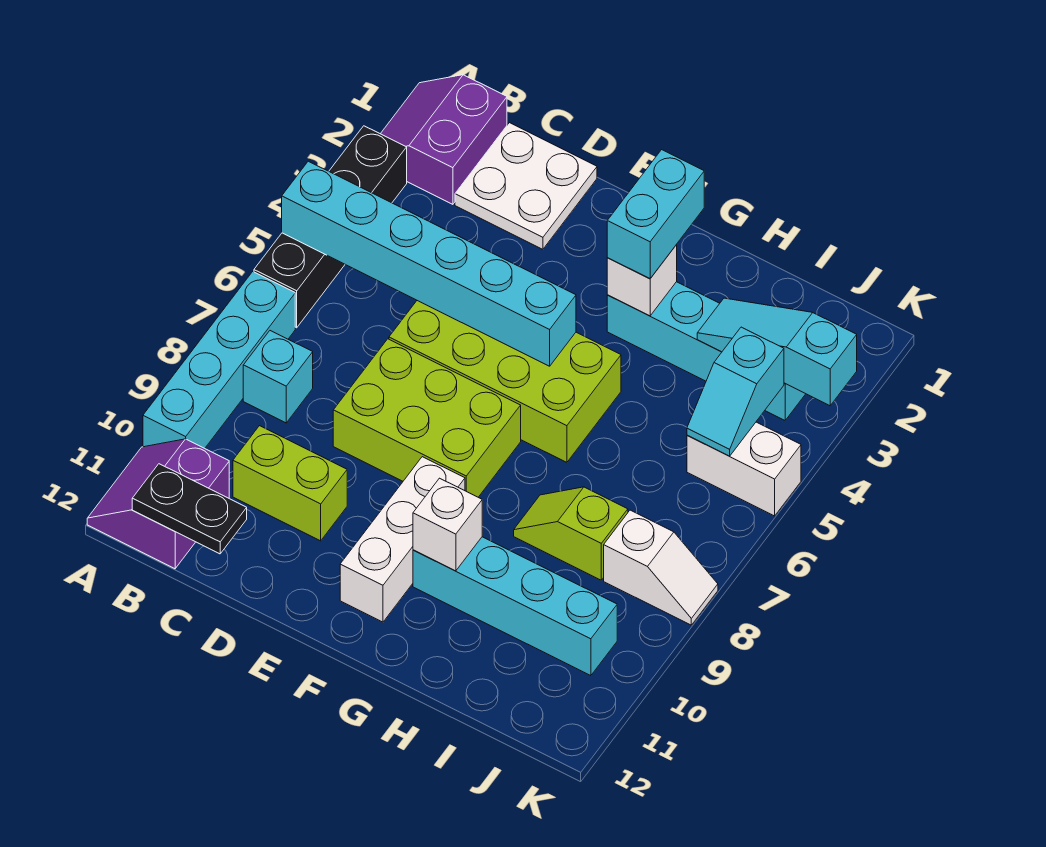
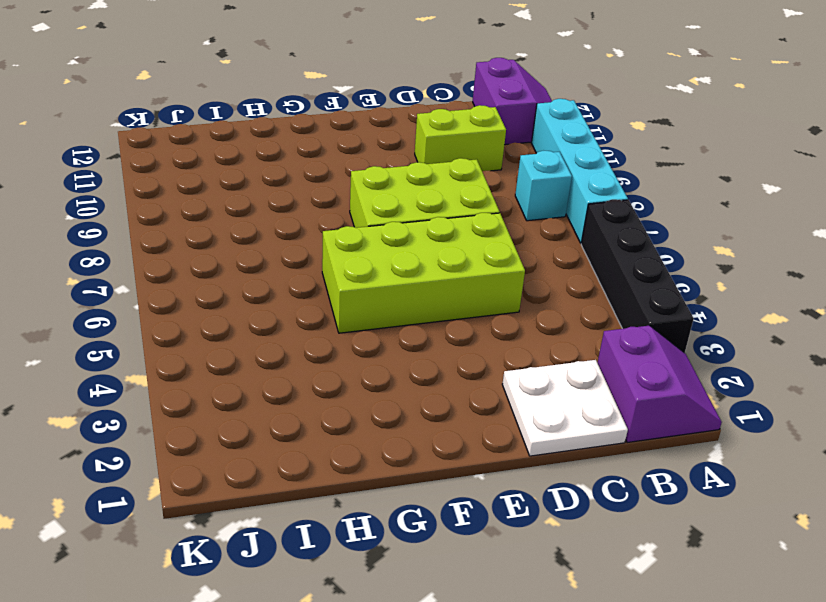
none -> white brick F9:F11 level 1
none -> cyan brick G3:J3 level 1
none -> cyan brick G10:J10 level 1

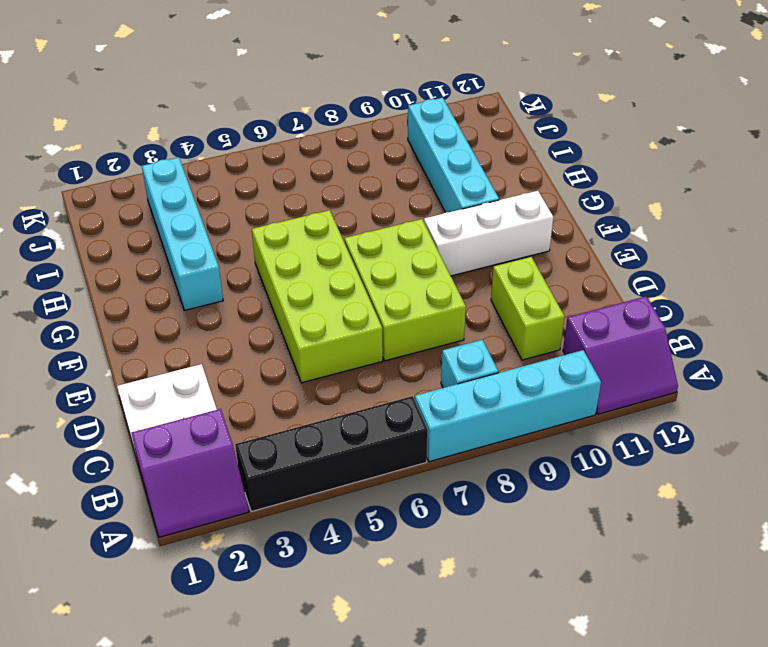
none -> lime slope H8:I8 level 1 top I
none -> white brick J5:K5 level 1
none -> white slope J8:K8 level 1 top J

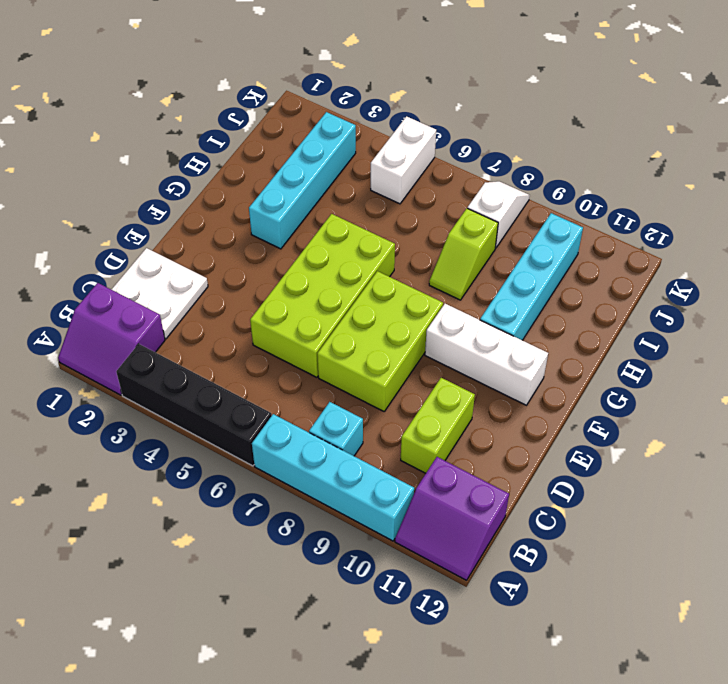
none -> cyan brick A5:F5 level 2
none -> black plate B12:C12 level 2
none -> white brick G3 level 2

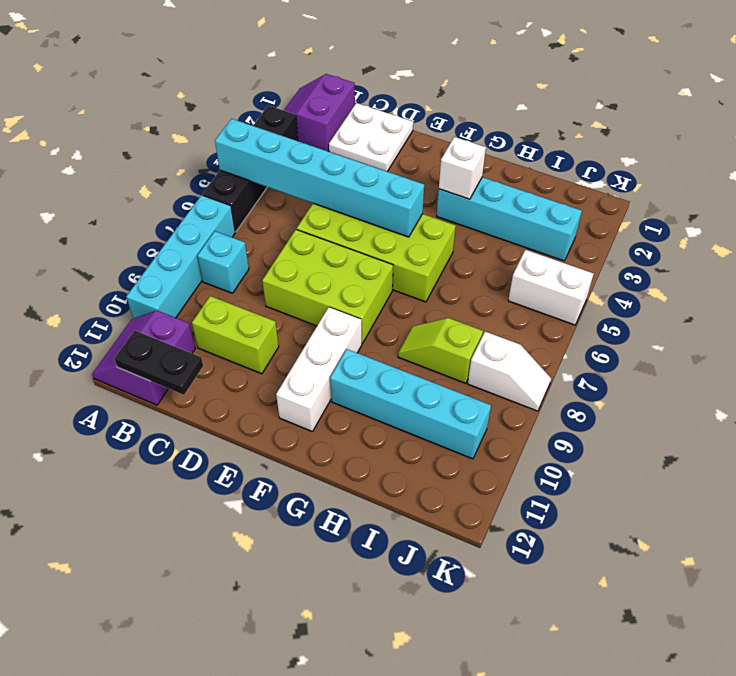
none -> white brick G10 level 2
none -> cyan slope I3:K3 level 2 top K
none -> cyan slope J4:J5 level 2 top 4

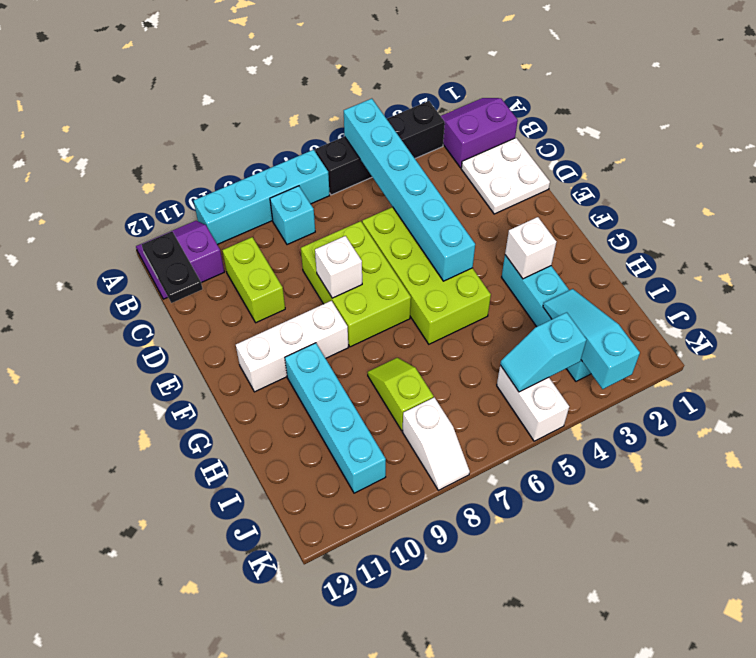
white brick E8 level 2 -> white brick G10 level 2
none -> cyan brick G2:G3 level 3

